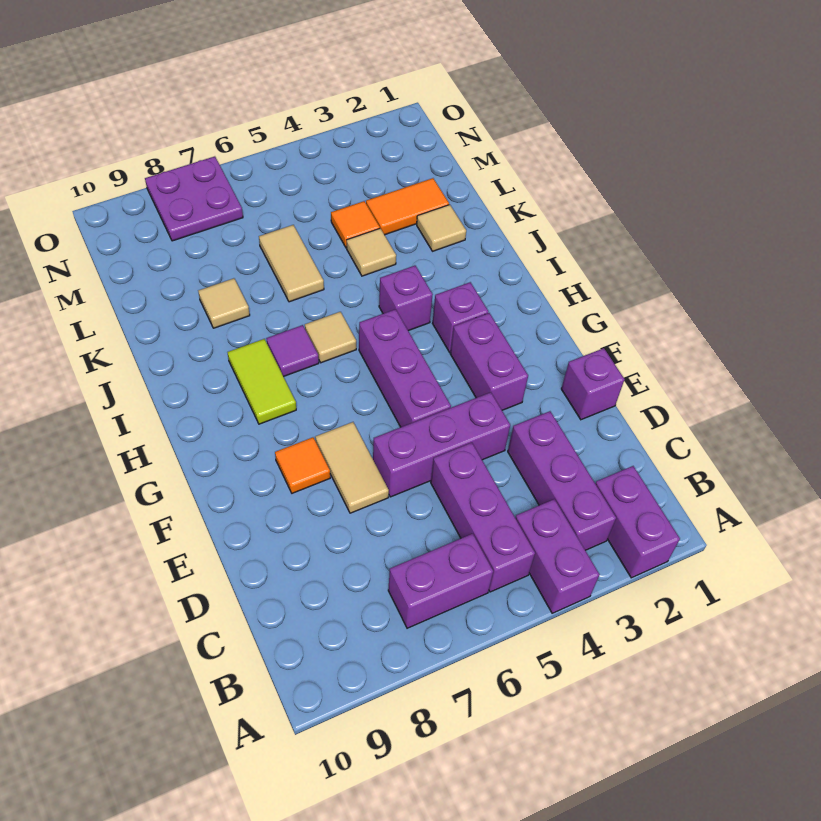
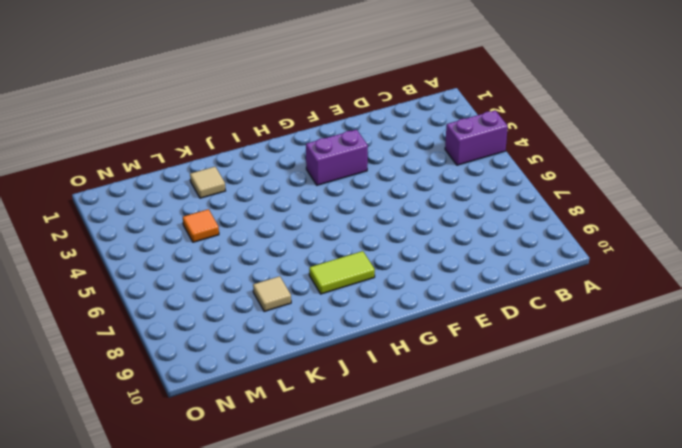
none -> purple brick A2:B2 level 1
none -> purple brick B3:D3 level 1
none -> purple brick B5:D5 level 1

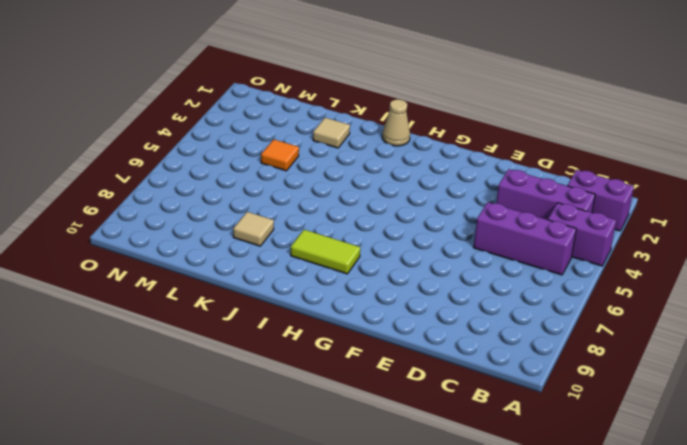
tan cone I1 level 1 -> none
none -> purple brick B6:B7 level 1
none -> purple brick E1 level 1
none -> purple brick E4:E6 level 1

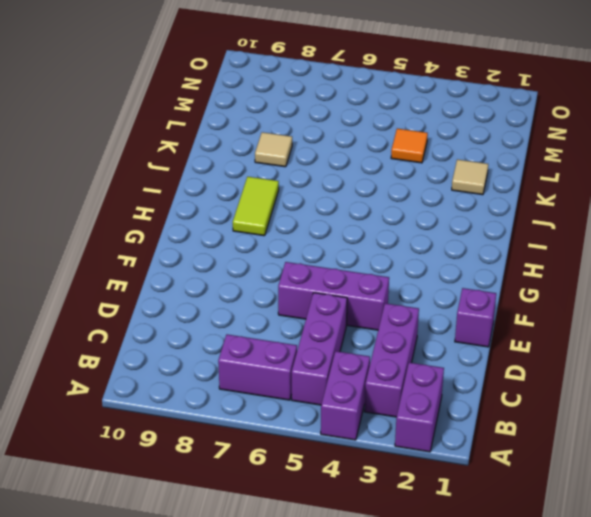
none -> tan tile E7:F7 level 1
none -> purple brick F3:G3 level 1
none -> purple brick F5:H5 level 1

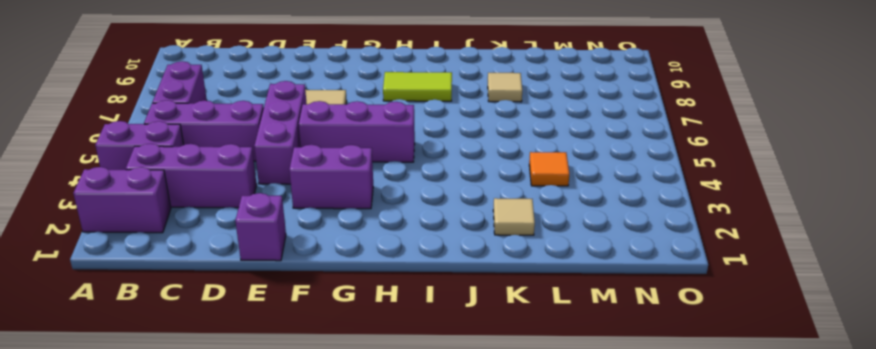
none -> orange tile F8 level 1
none -> purple brick H3 level 1
none -> purple brick I4 level 1

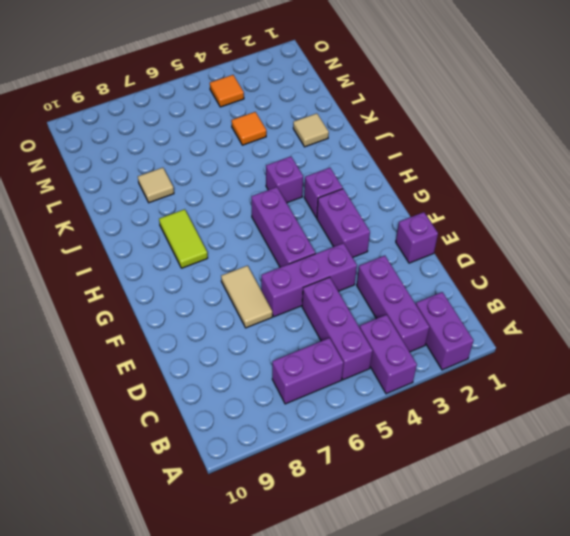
orange tile N4 level 1 -> orange tile F8 level 1
none -> tan tile I6 level 1
none -> purple tile I7 level 1
none -> tan tile K4 level 1

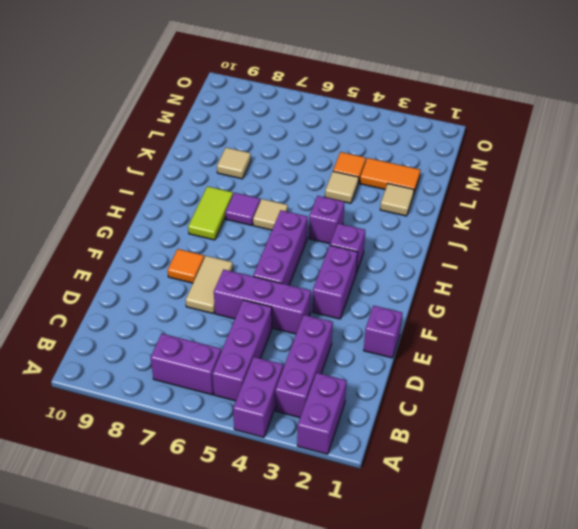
none -> tan tile K6:L6 level 1
none -> purple plate N7:O8 level 1

